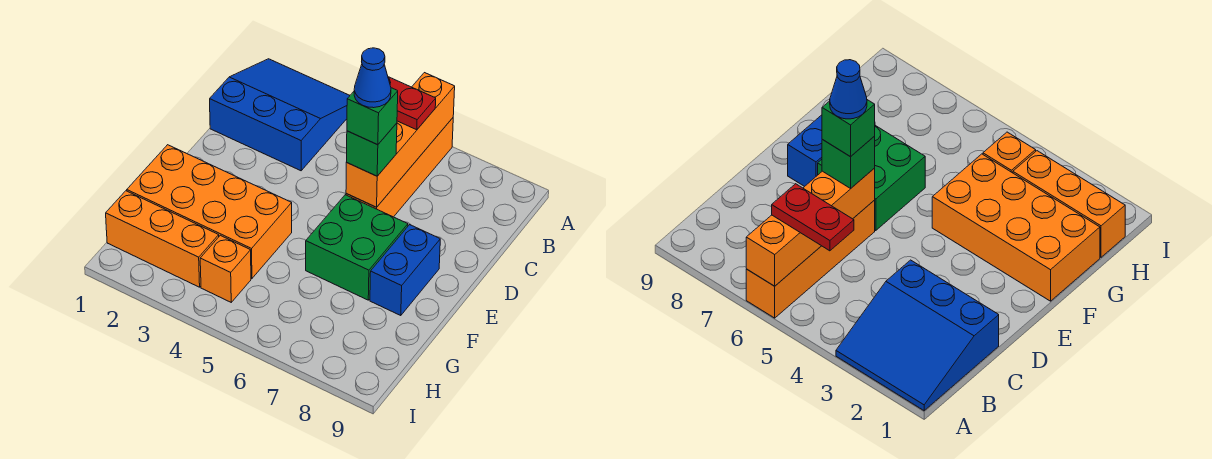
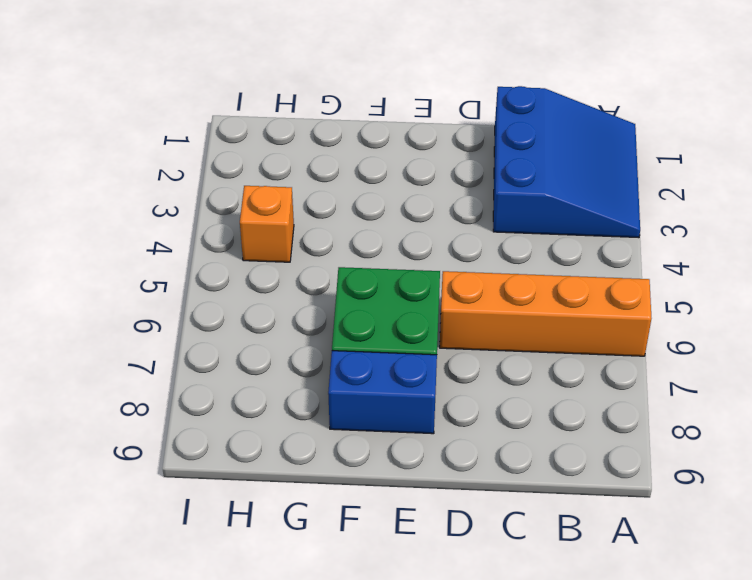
none -> orange brick F1:G4 level 1
none -> orange brick H1:H3 level 1
none -> orange brick A6:D6 level 2

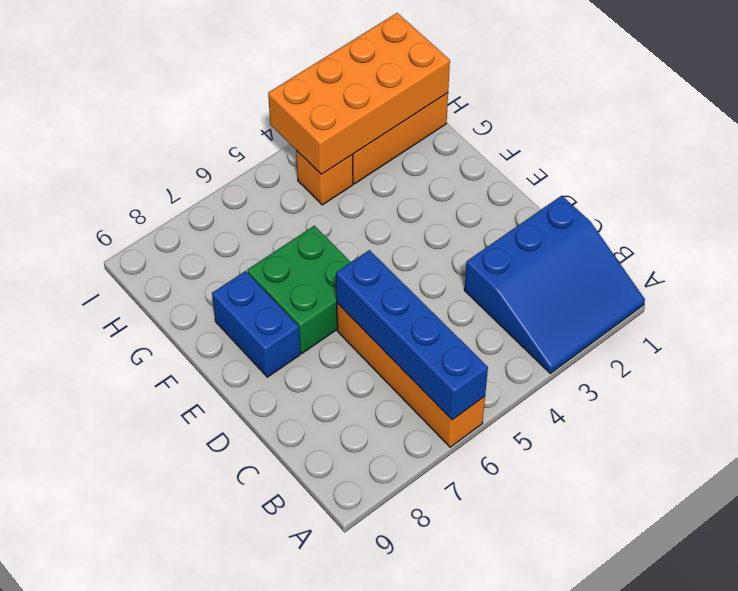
blue brick A6:D6 level 2 -> orange brick A6:D6 level 2
orange brick H1:I4 level 2 -> orange brick F1:G4 level 1
none -> red plate B5:B6 level 3
none -> green brick D6 level 3
none -> green brick D6 level 4

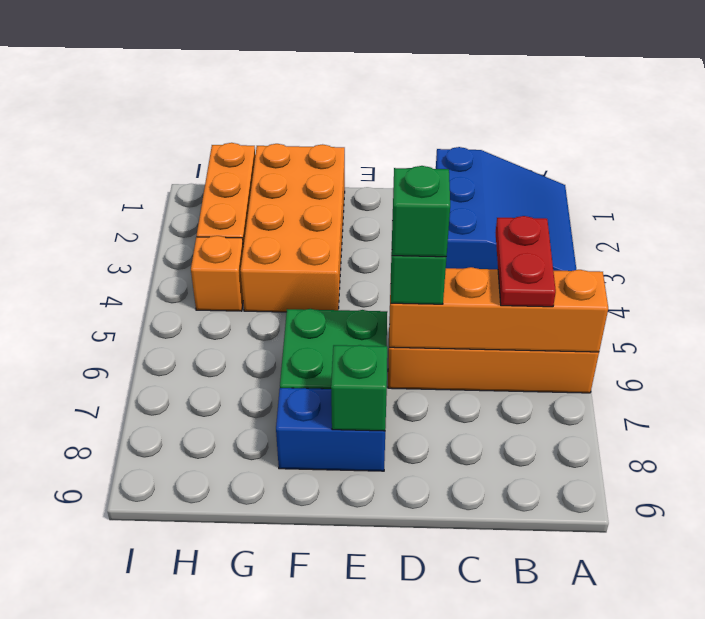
green brick E8 level 2 -> none
none -> blue cone D6 level 5

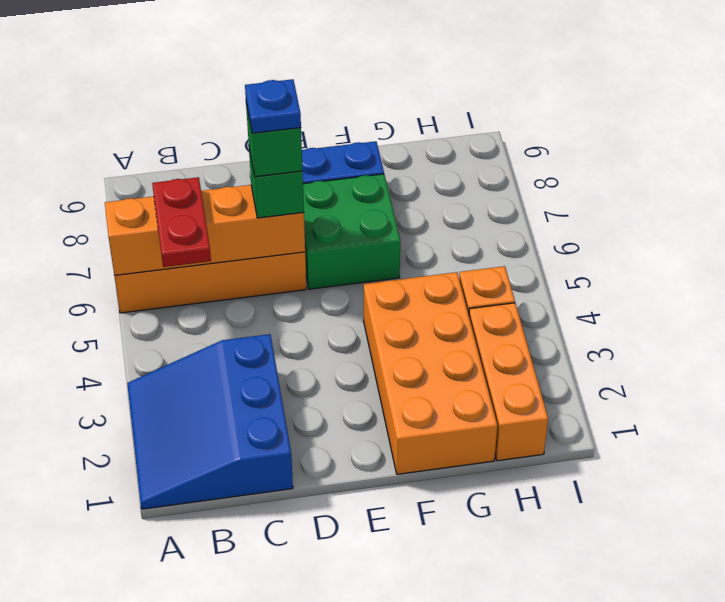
blue plate D6 level 5 -> blue cone D6 level 5

